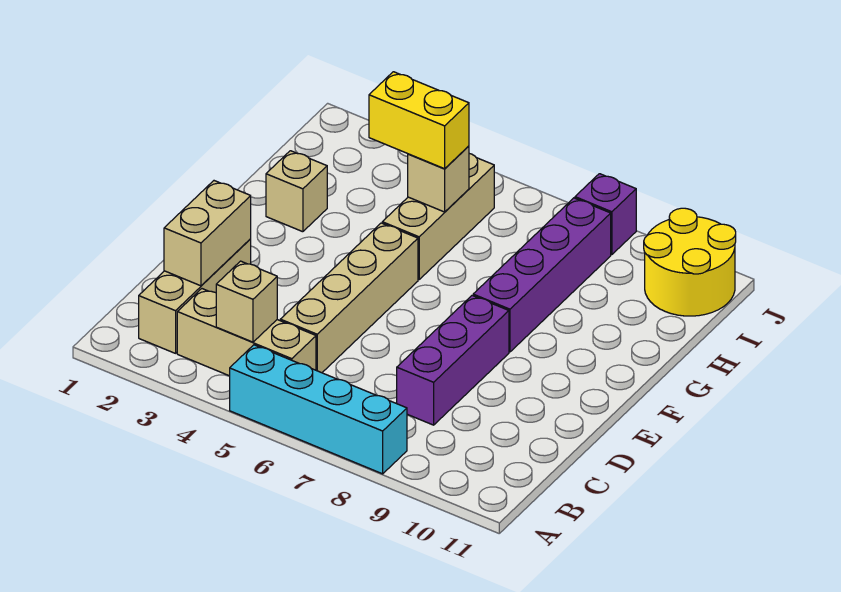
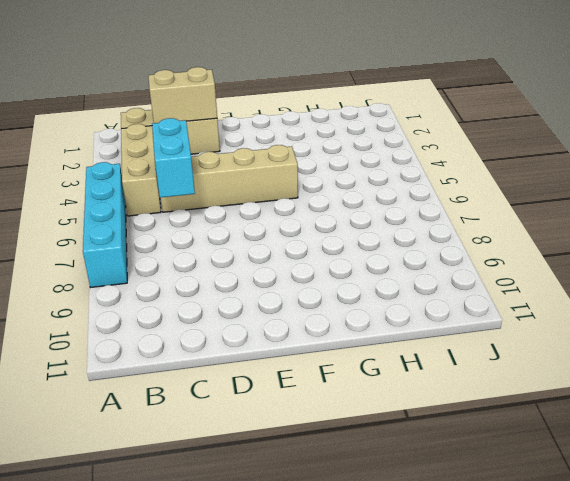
cyan brick C5:C6 level 2 -> none
none -> purple brick C8:E8 level 1
none -> purple brick F8:I8 level 1
none -> tan brick G2 level 1

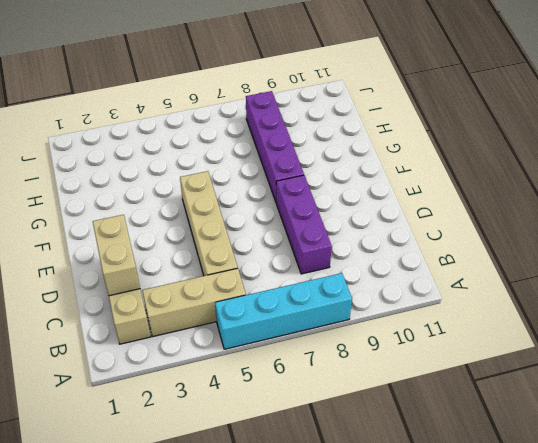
none -> tan brick G2 level 1
none -> tan brick G5:I5 level 1
none -> yellow round brick I10:J11 level 1

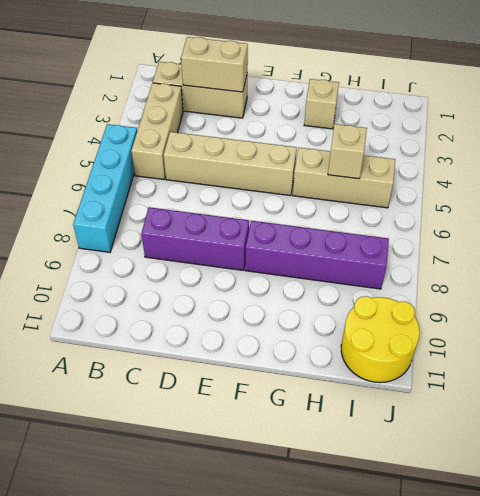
none -> purple brick J8 level 1
none -> tan brick B4 level 2
none -> yellow brick H4:H5 level 3

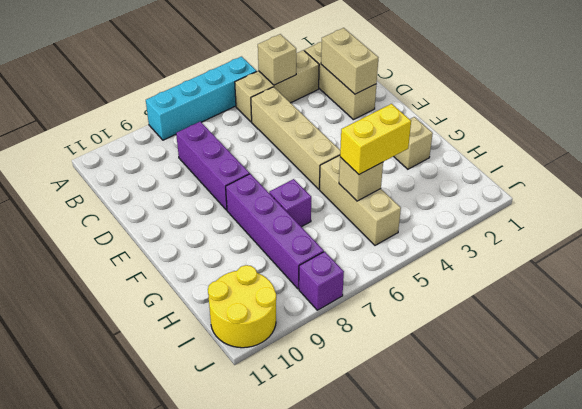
purple brick G7 level 1 -> none

